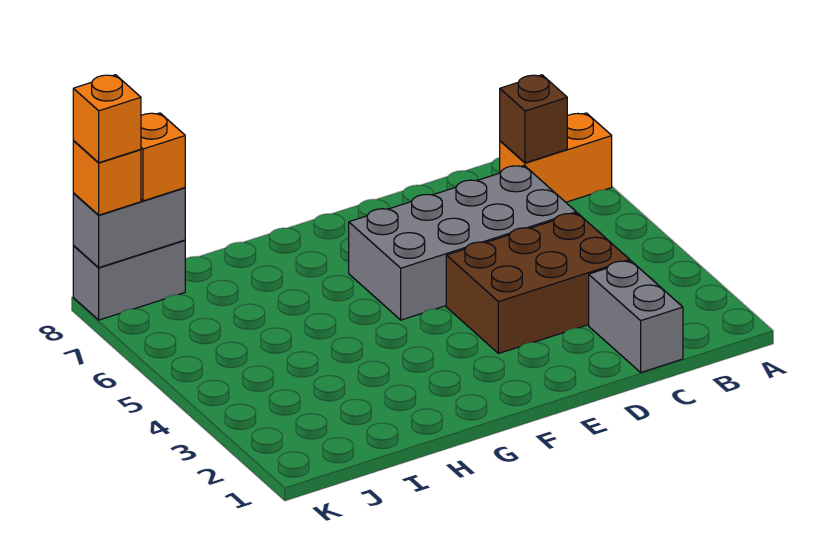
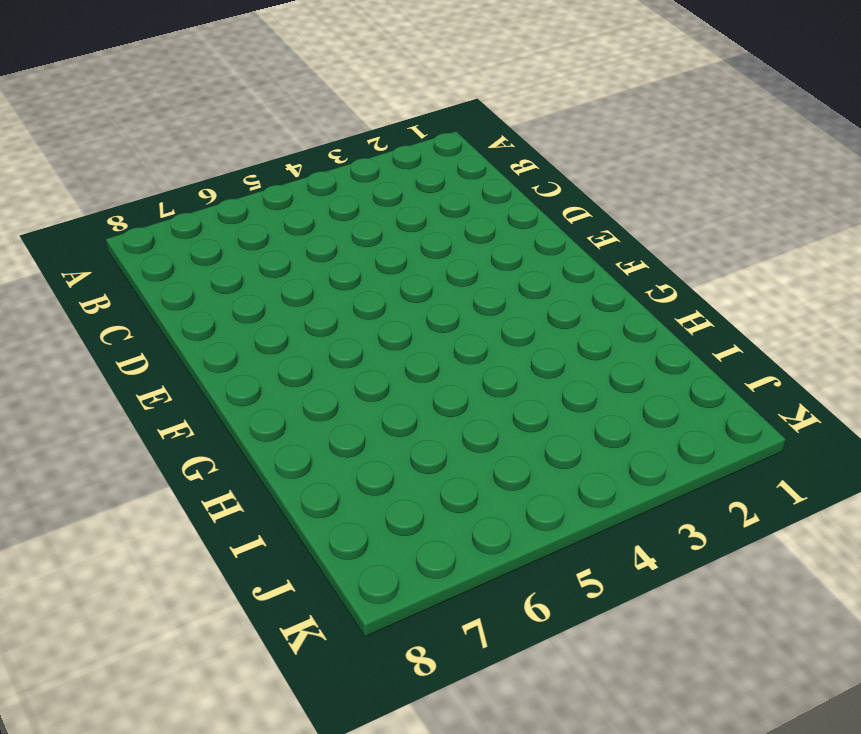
none -> orange brick A7:B7 level 1
none -> grey brick C1:C2 level 1

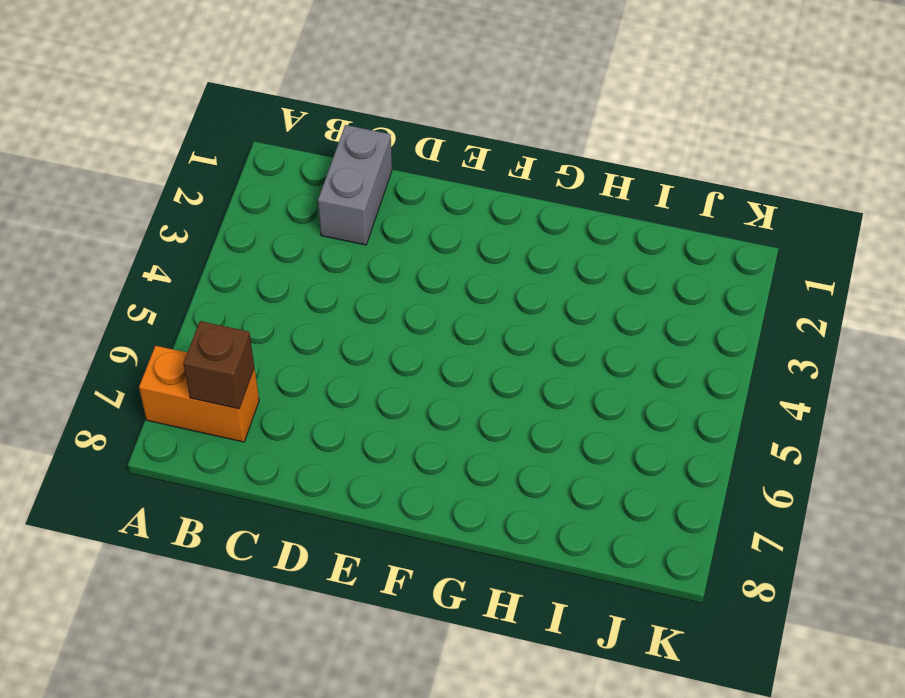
none -> brown brick C3:E4 level 1
none -> grey brick C5:F6 level 1

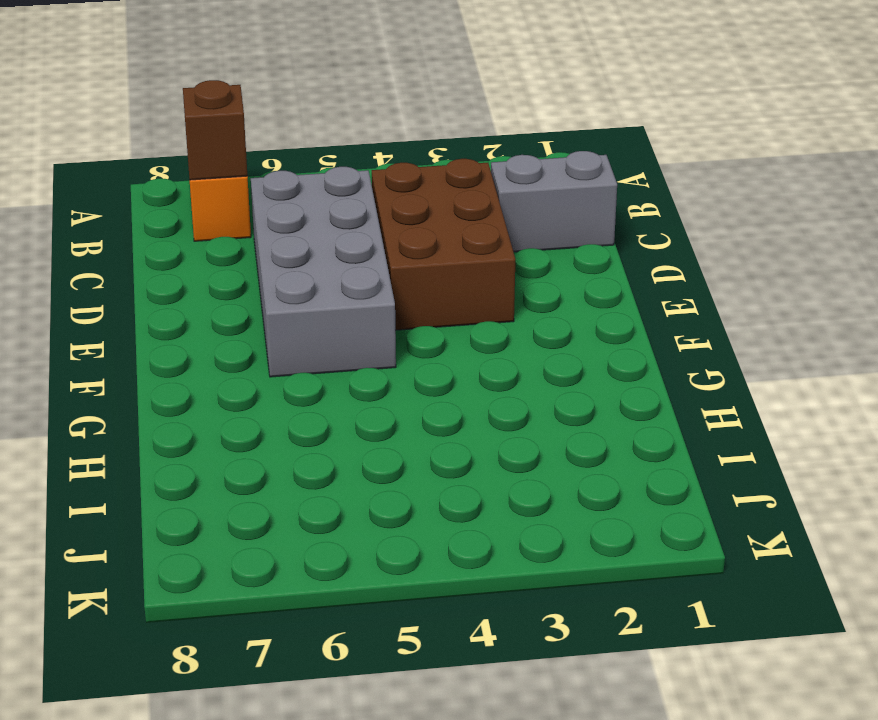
none -> grey brick J8:K8 level 1
none -> grey brick J8:K8 level 2

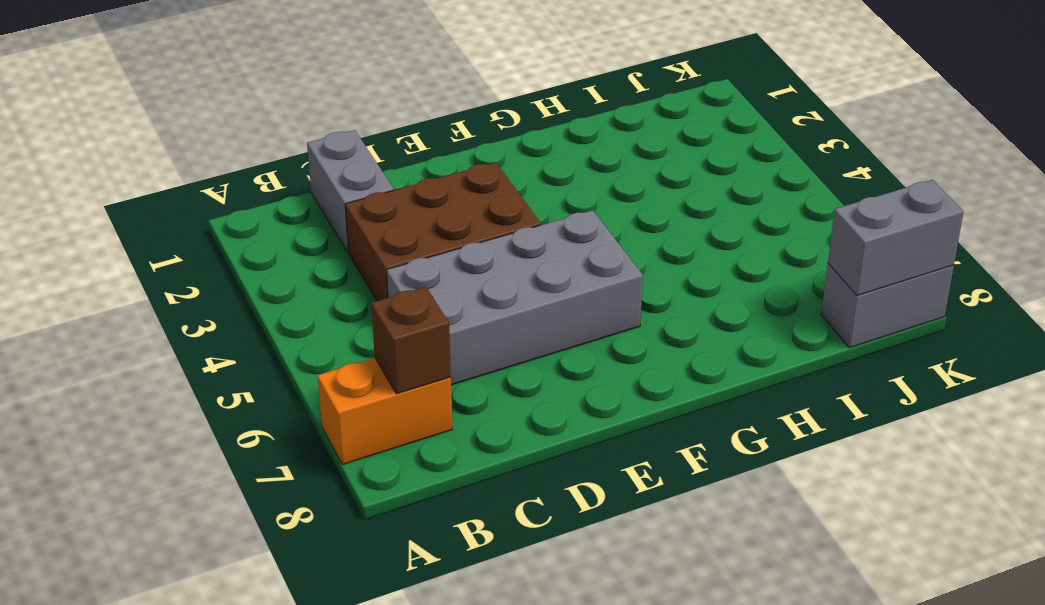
none -> orange brick J8 level 3
none -> orange brick K8 level 3

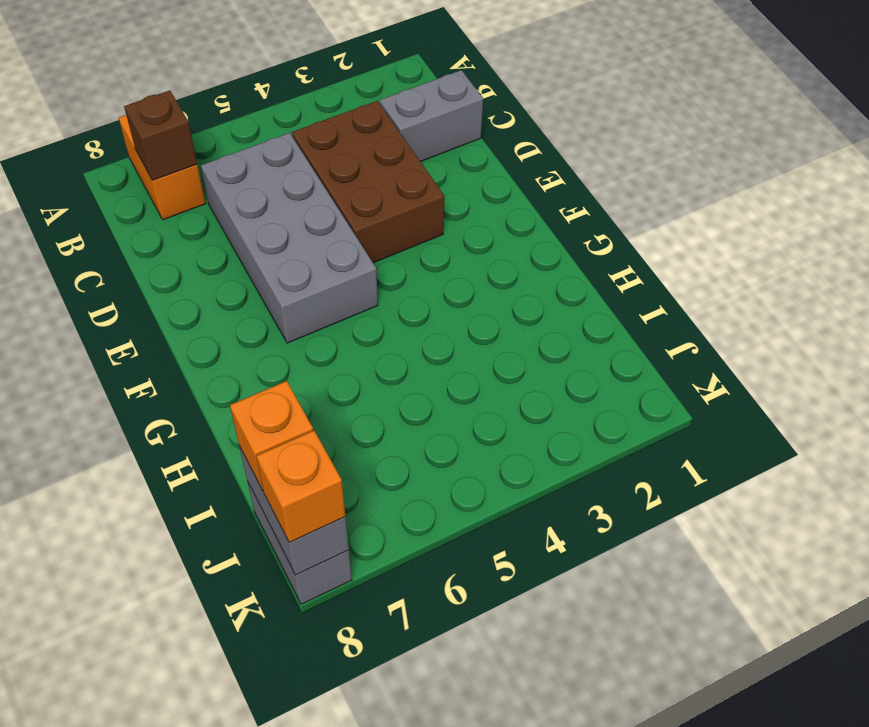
none -> orange brick K8 level 4

